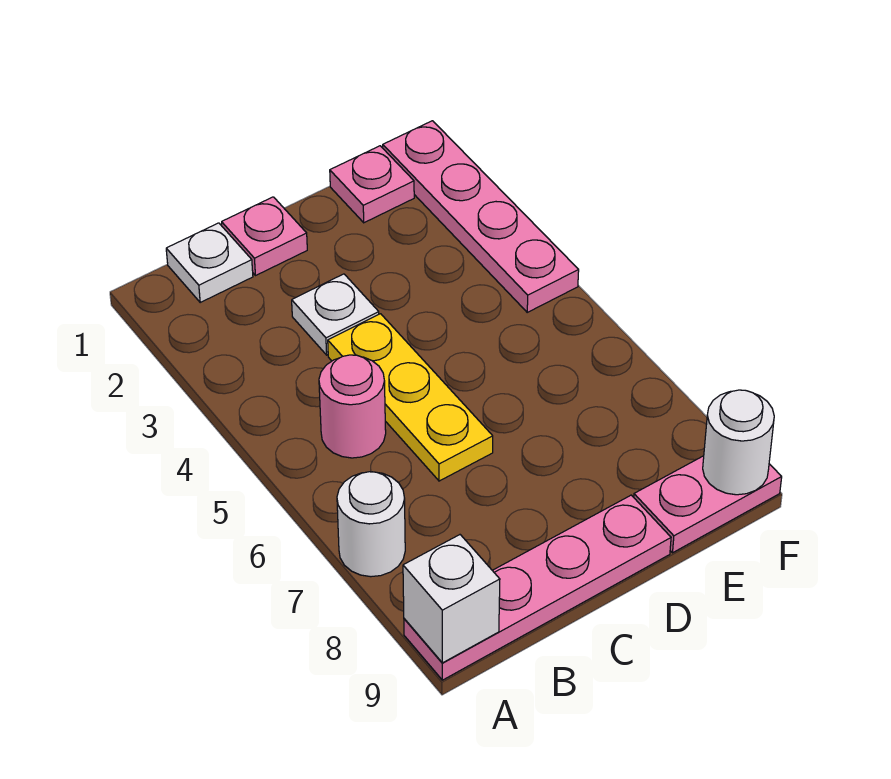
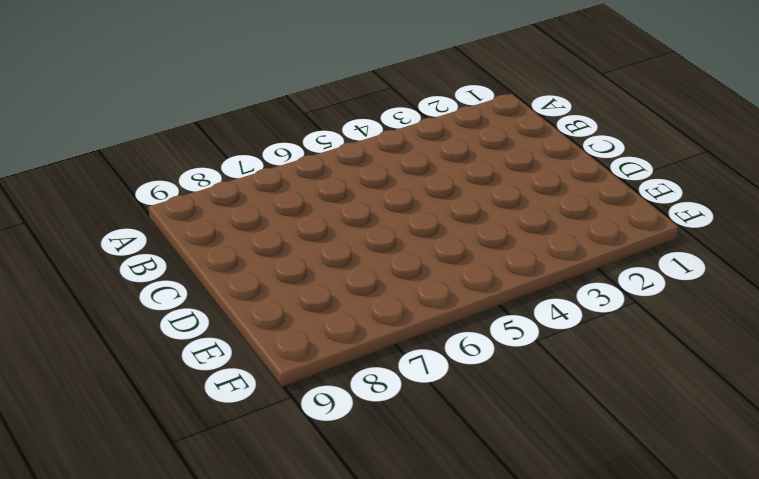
none -> white round brick A7 level 1
none -> pink plate A9:D9 level 1
none -> white plate B1 level 1

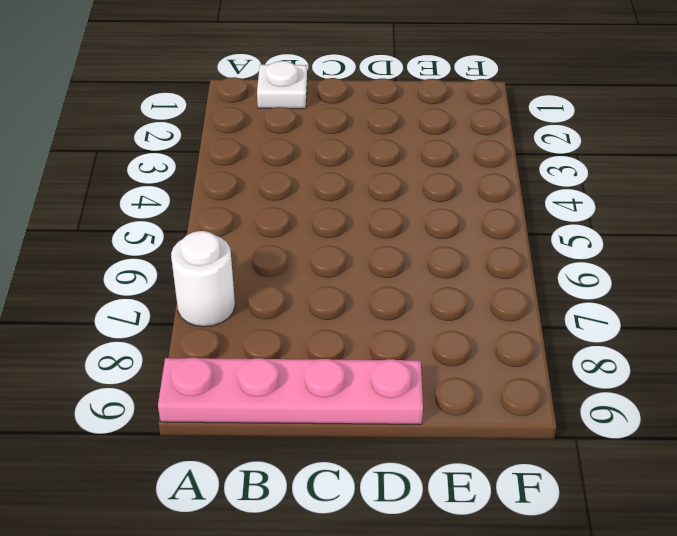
none -> pink round brick B5 level 1
none -> pink plate C1 level 1
none -> white plate C3 level 1

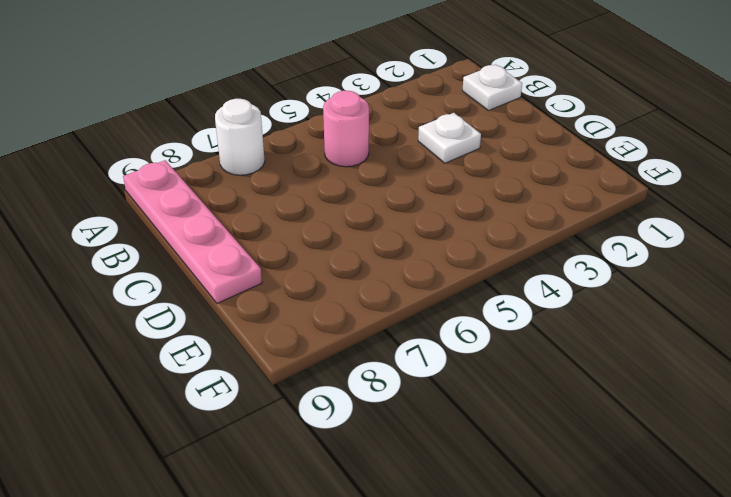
none -> pink plate C1 level 1
none -> yellow plate C4:C6 level 1
none -> pink plate E1 level 1

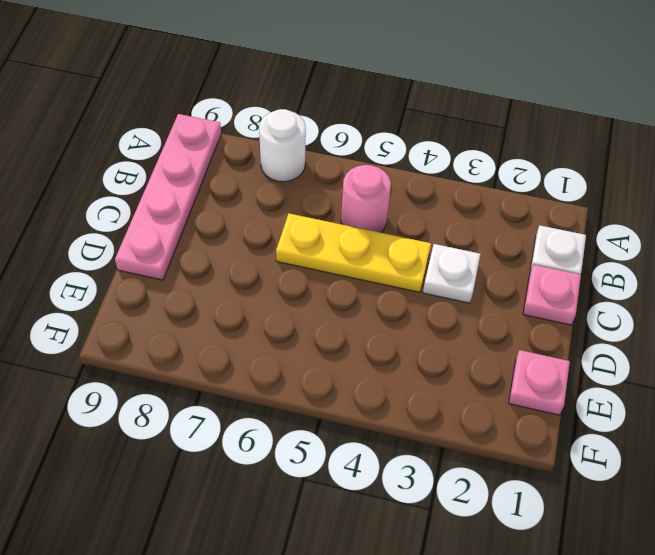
none -> pink plate E9:F9 level 1
none -> pink plate F1:F4 level 1
none -> white brick A9 level 2

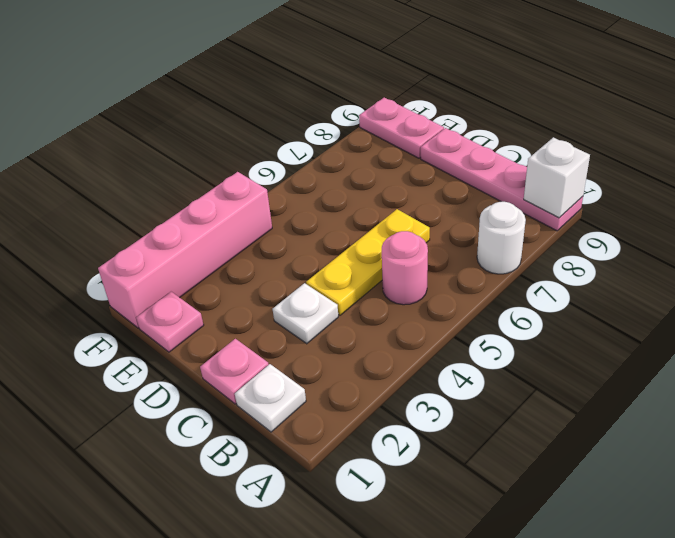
pink brick F1:F4 level 1 -> pink plate F1:F4 level 1
none -> white round brick F9 level 2

